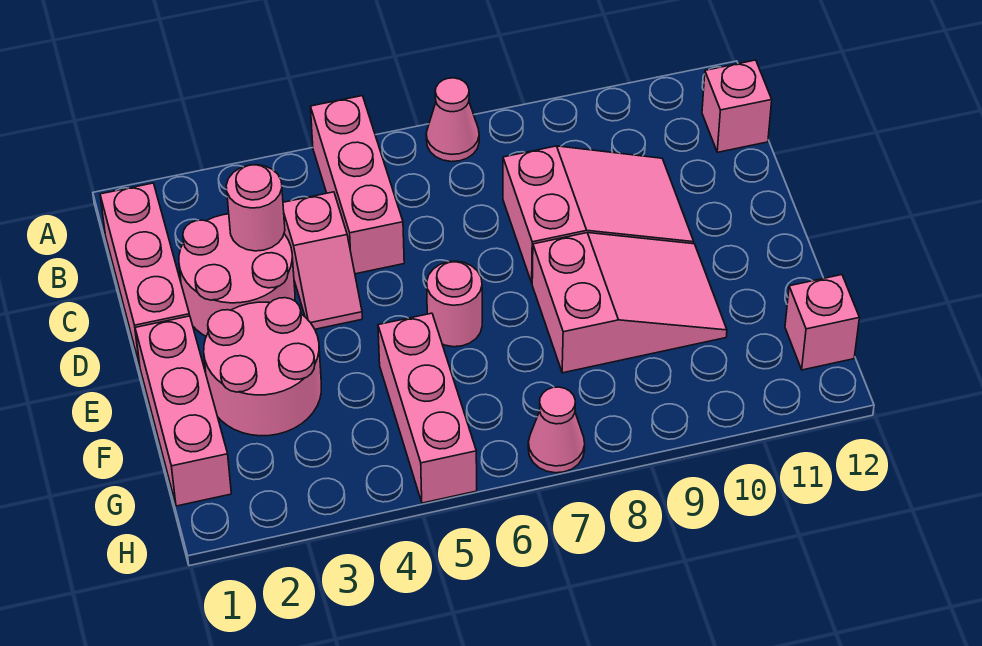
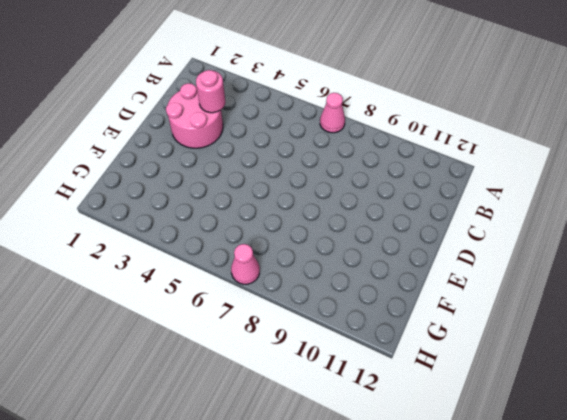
none -> pink brick A5:C5 level 1
none -> pink brick B1:D1 level 1
none -> pink brick B12 level 1

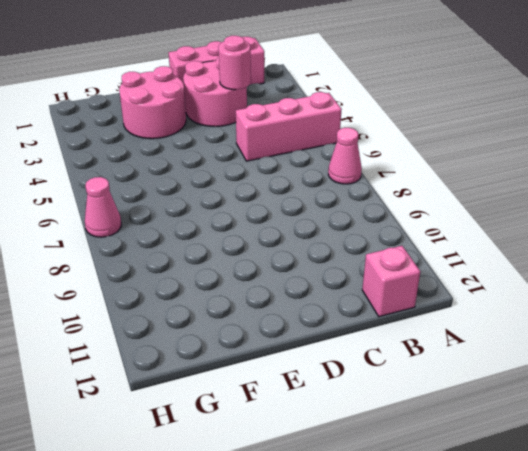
none -> pink slope C4:D4 level 1 top C
none -> pink slope C8:D10 level 1 top 8
none -> pink brick E1:G1 level 1

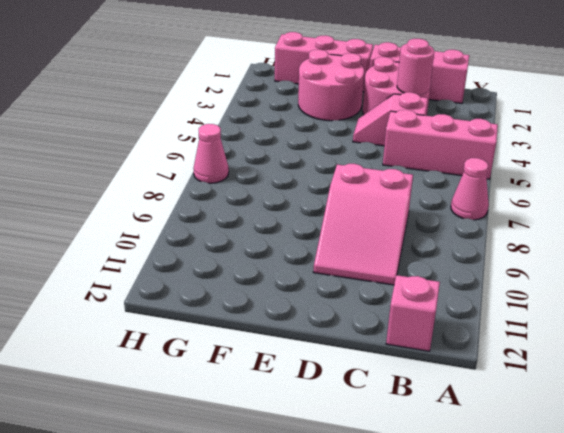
none -> pink round brick E6 level 1
none -> pink slope E8:F10 level 1 top 8
none -> pink brick F5:H5 level 1

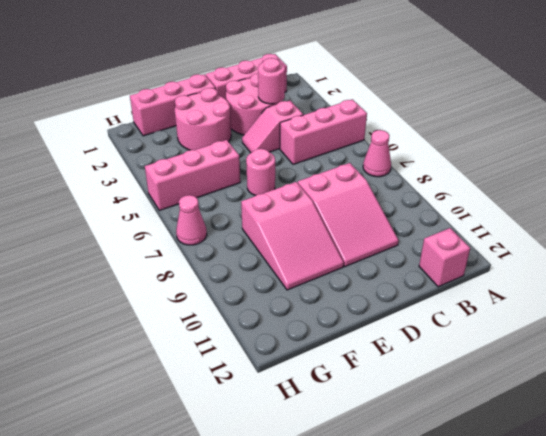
none -> pink brick G12 level 1

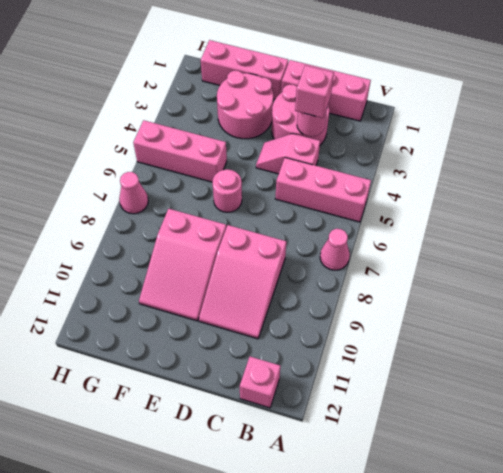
pink brick C3 level 3 -> pink brick G12 level 1

